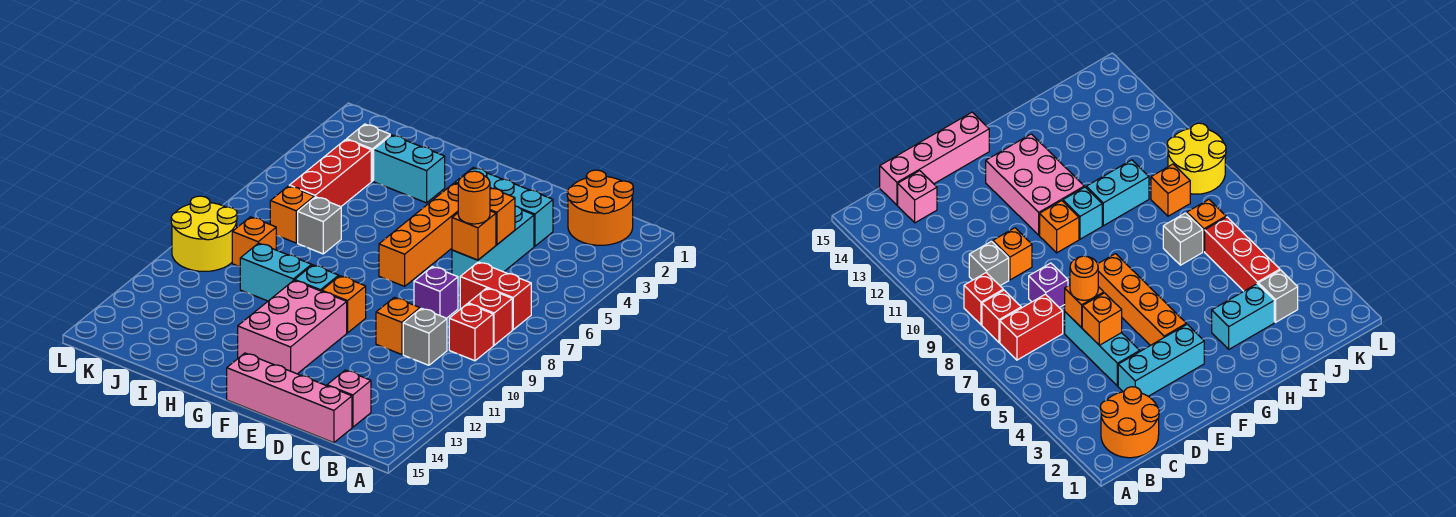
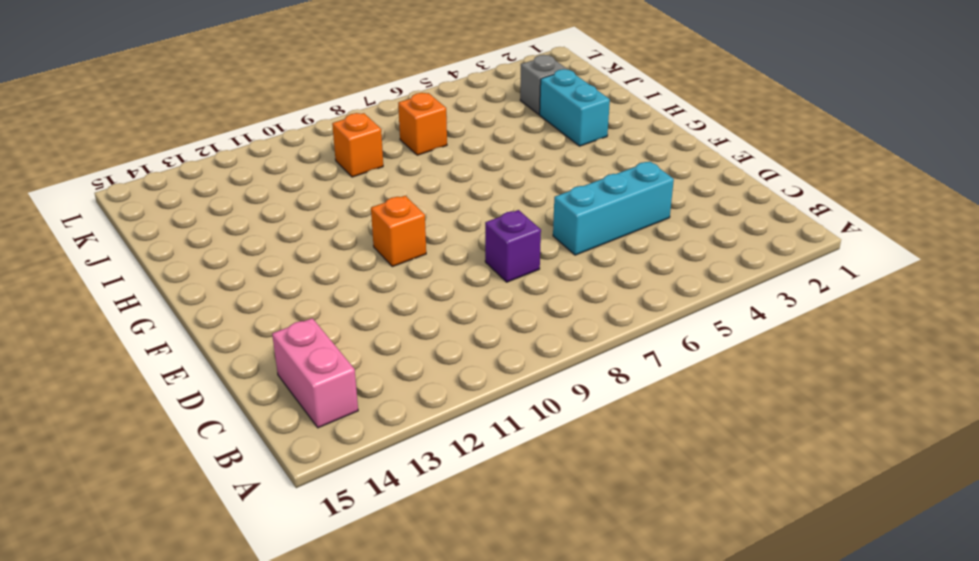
pink brick B14:C14 level 1 -> pink brick C14 level 1
none -> orange round brick B1:C2 level 1
none -> red brick B7:C7 level 1
none -> red brick B8 level 1

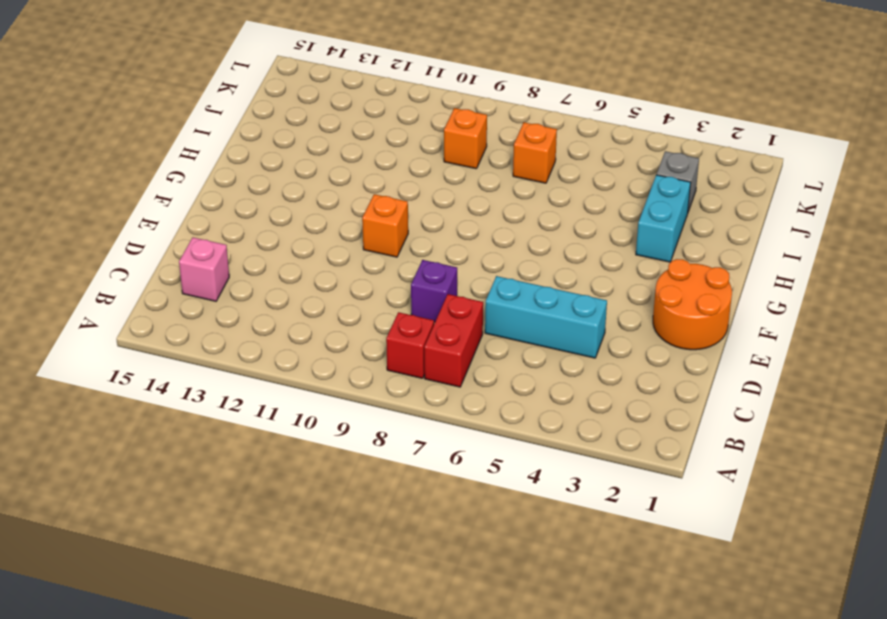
orange round brick E1:F2 level 1 -> orange round brick B1:C2 level 1
none -> red brick B9 level 1
none -> grey brick C10 level 1
none -> pink brick C15:F15 level 1

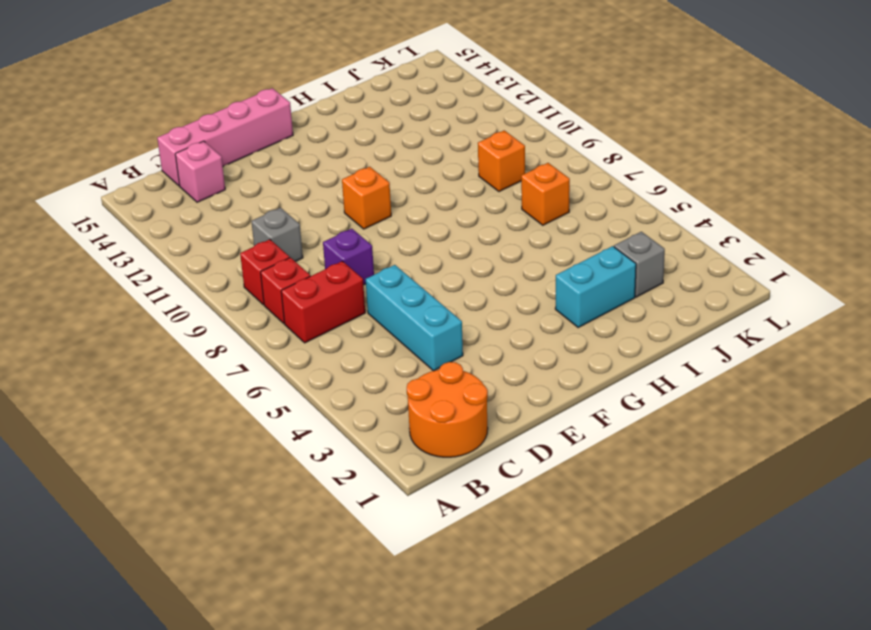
none -> cyan brick D3:F3 level 1
none -> orange brick D10 level 1
none -> orange brick F4:F7 level 1

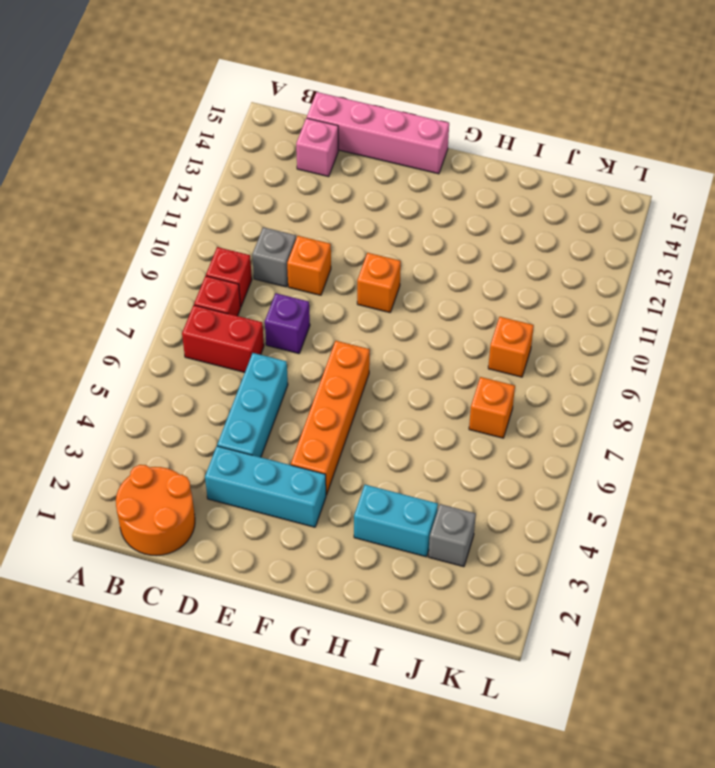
none -> pink brick F11:G13 level 1
none -> cyan brick G10 level 1
none -> cyan brick H10:I10 level 1

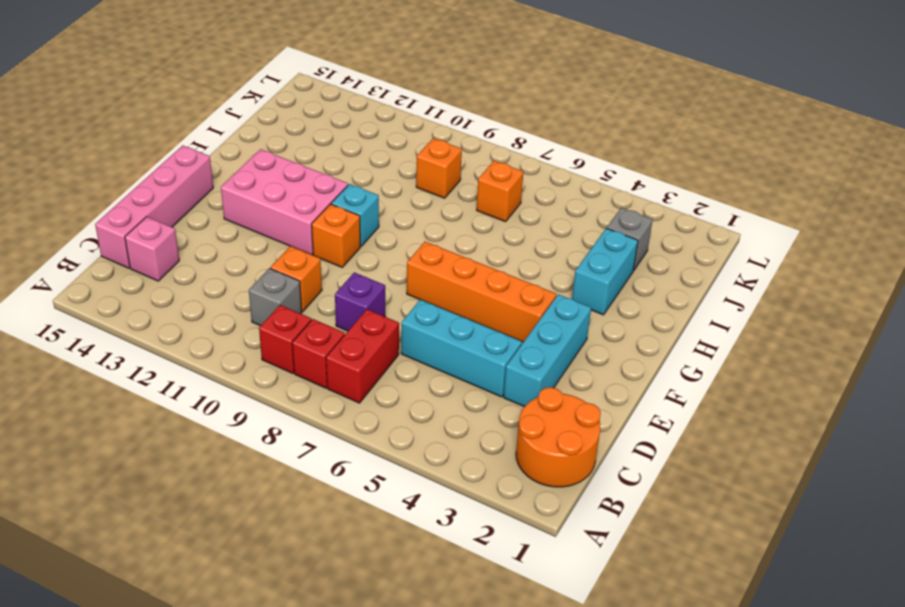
none -> cyan brick H10:I10 level 1
none -> grey brick I7 level 1
none -> red brick J4:J6 level 1

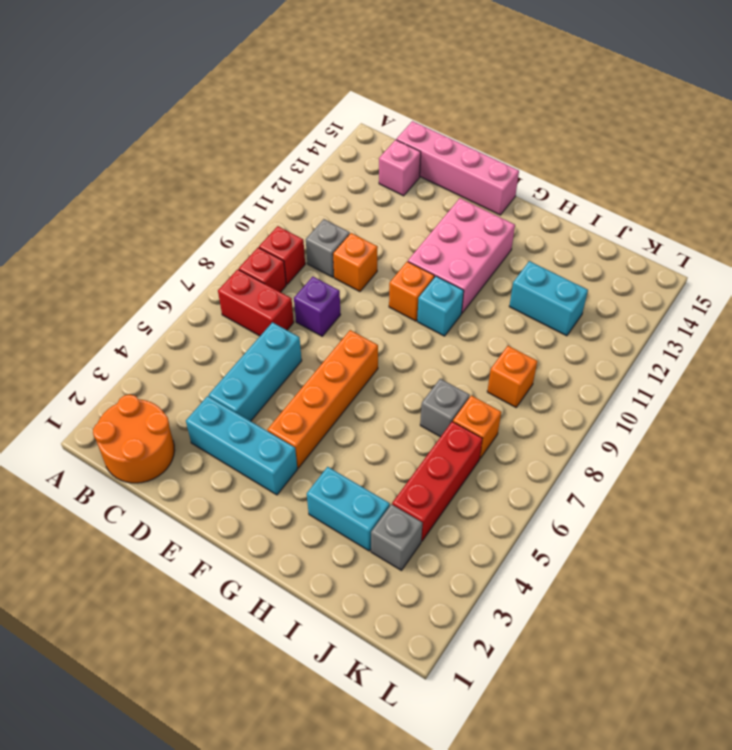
cyan brick I12:J12 level 1 -> cyan brick H10:I10 level 1
none -> yellow round brick K9:L10 level 1
none -> orange brick D5 level 2
none -> orange brick D6 level 2

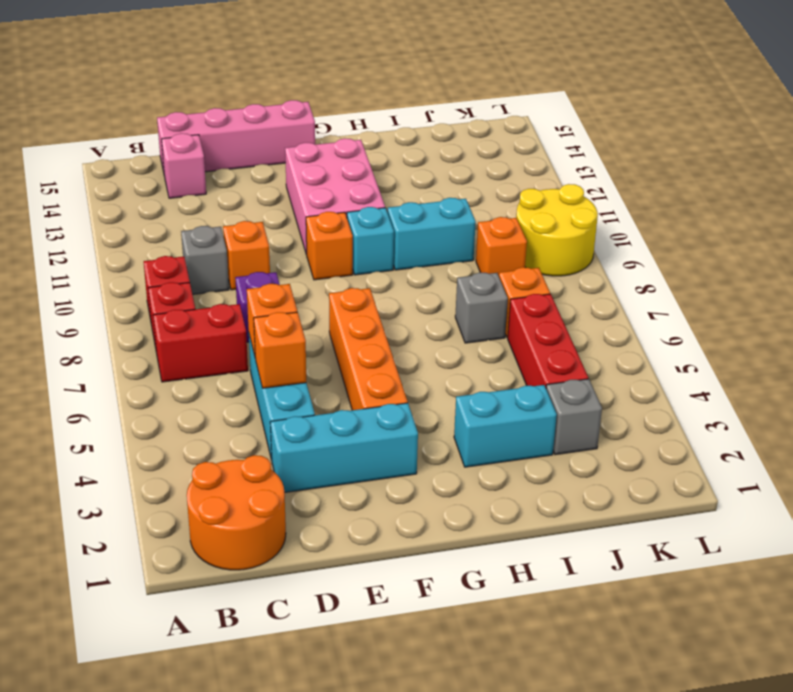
none -> orange round brick D6 level 3

